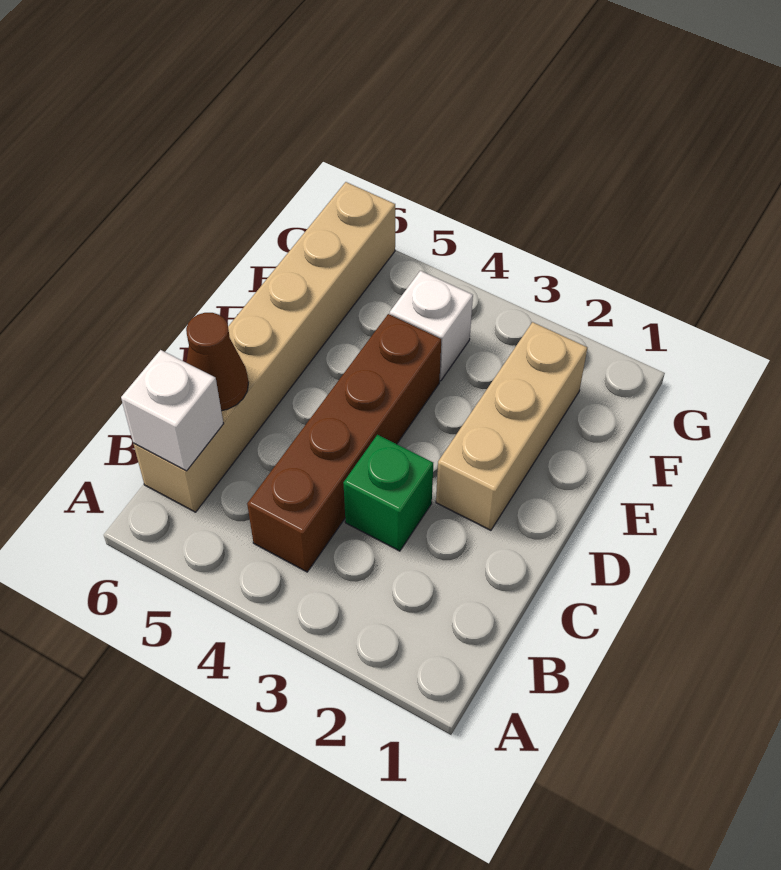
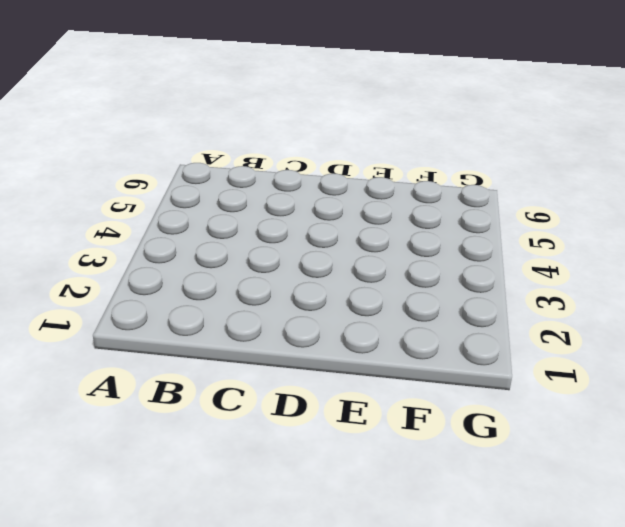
none -> brown brick B4:E4 level 1
none -> tan brick B6:G6 level 1

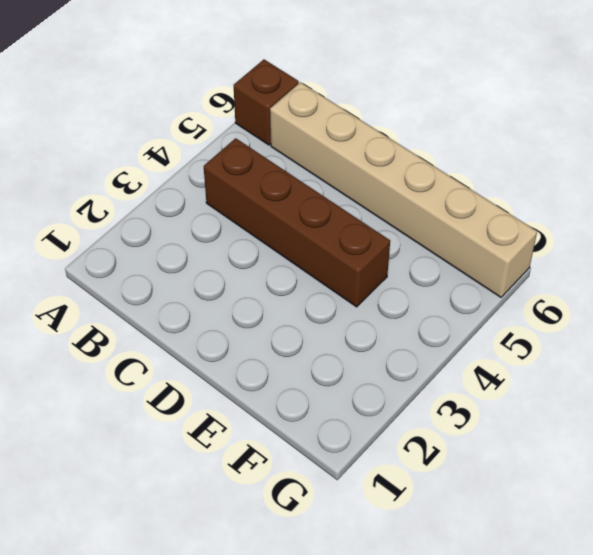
brown brick A6 level 1 -> none
none -> green brick C3 level 1
none -> tan brick D2:F2 level 1

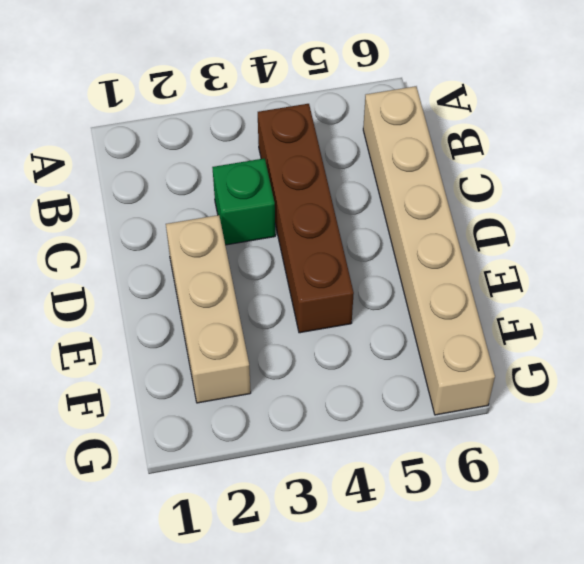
none -> white brick F4 level 1
none -> white brick B6 level 2

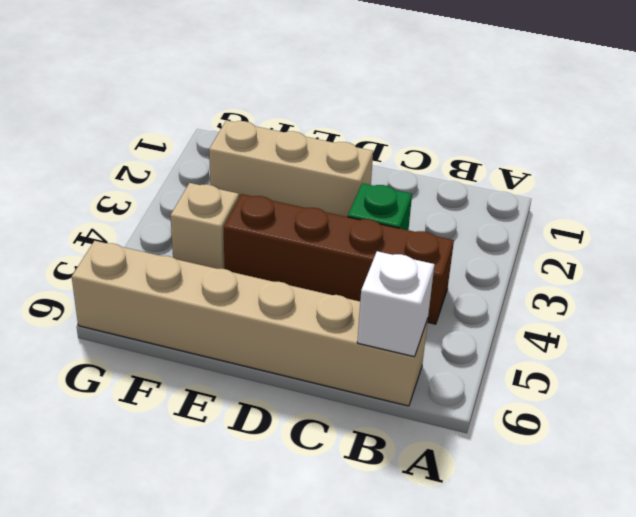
tan brick F4 level 1 -> white brick F4 level 1
none -> brown cone C6 level 2

